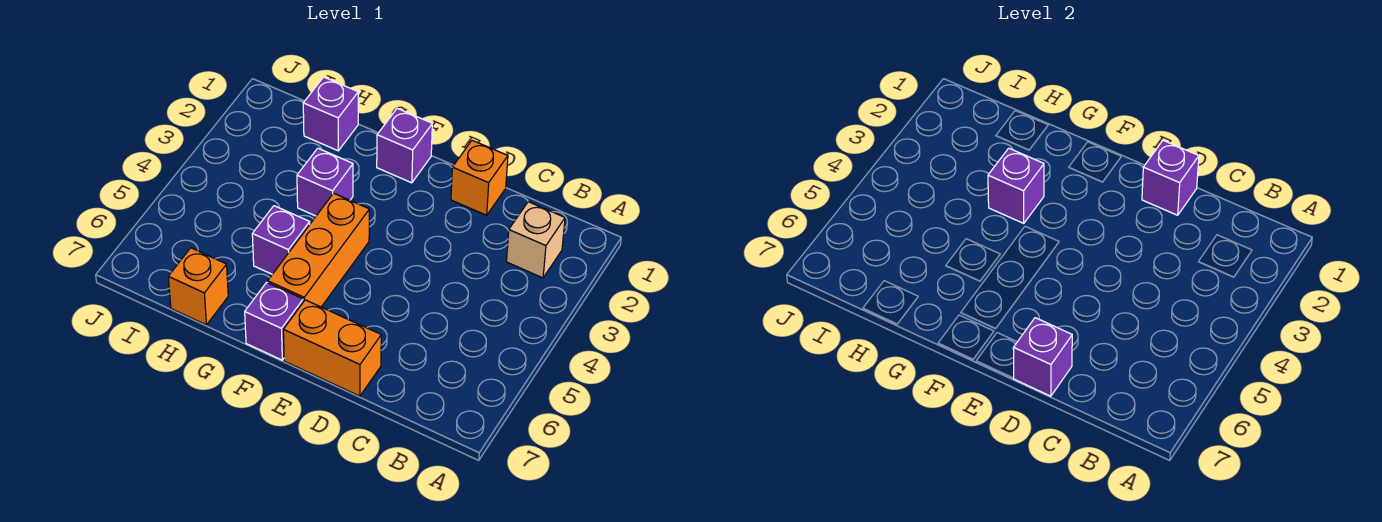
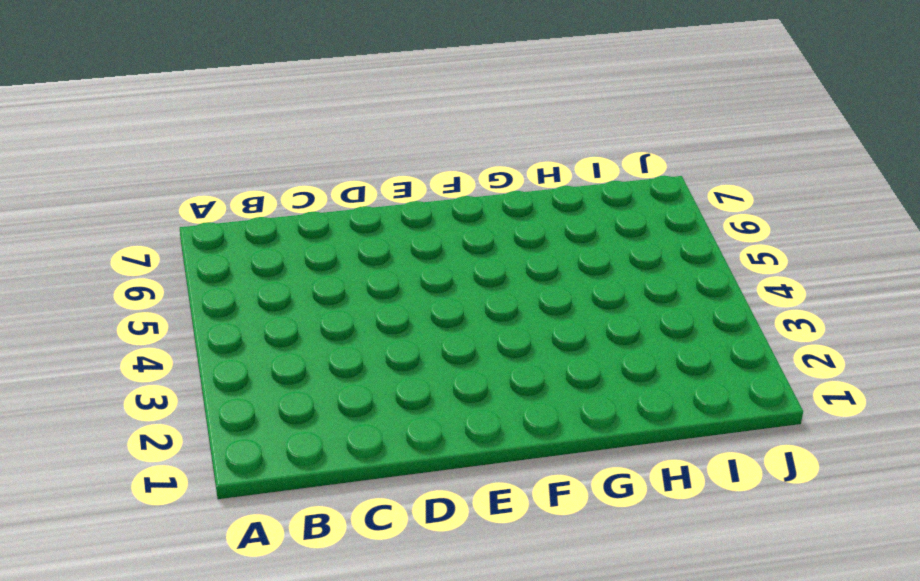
none -> tan brick B2 level 1
none -> orange brick D1 level 1
none -> orange brick D7:E7 level 1

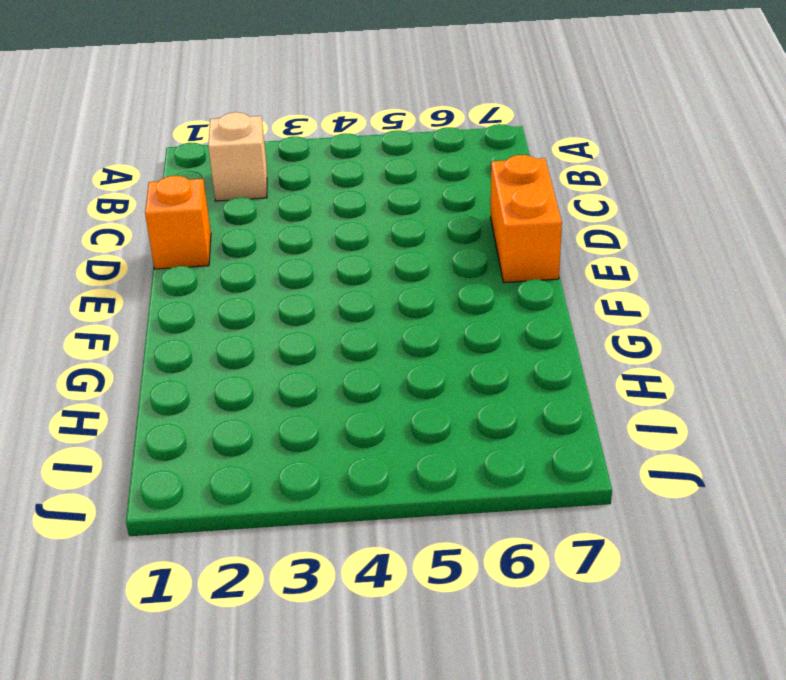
none -> purple brick F1 level 1
none -> orange brick F4:F6 level 1
none -> purple brick F7 level 1

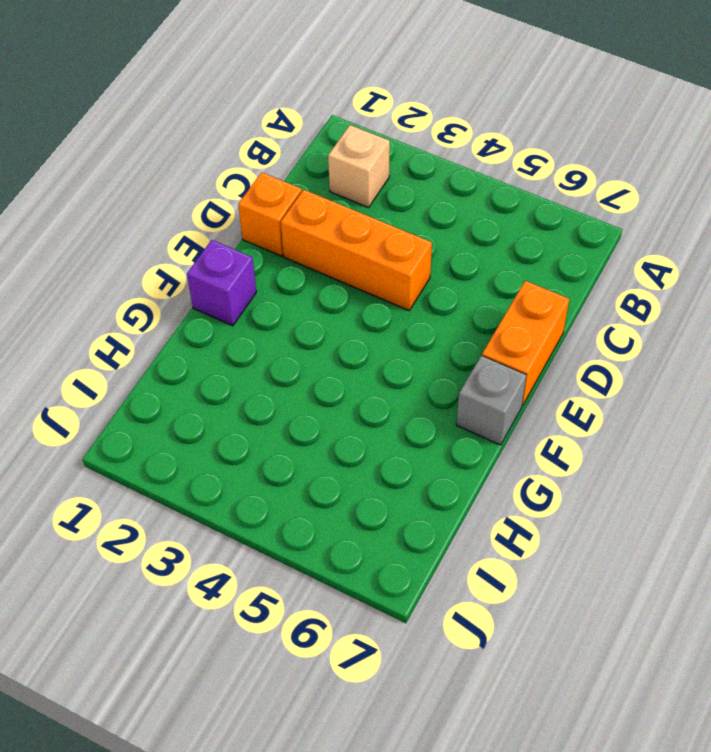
orange brick D2:D4 level 1 -> orange brick F4:F6 level 1
grey brick F7 level 1 -> purple brick F7 level 1
none -> purple brick G3 level 1
none -> purple brick G5 level 1
none -> purple brick H1 level 1

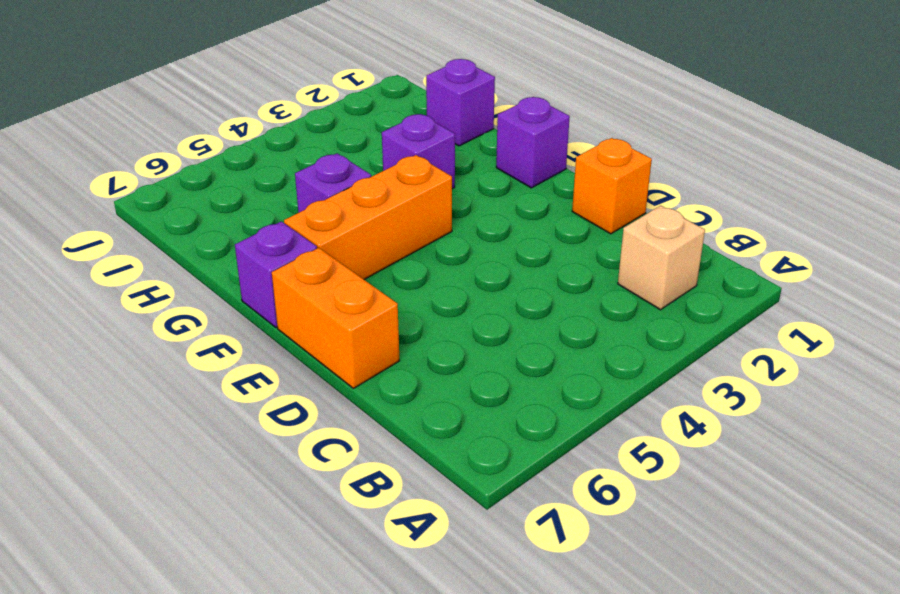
none -> orange brick H7 level 1
none -> purple brick D1 level 2
none -> purple brick D7 level 2

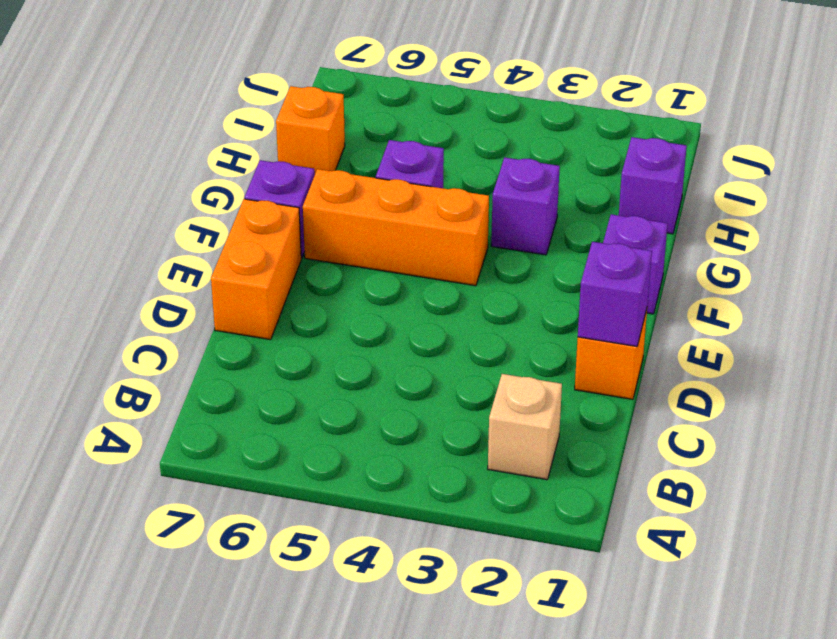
none -> purple brick D7 level 2
none -> purple brick G3 level 2

